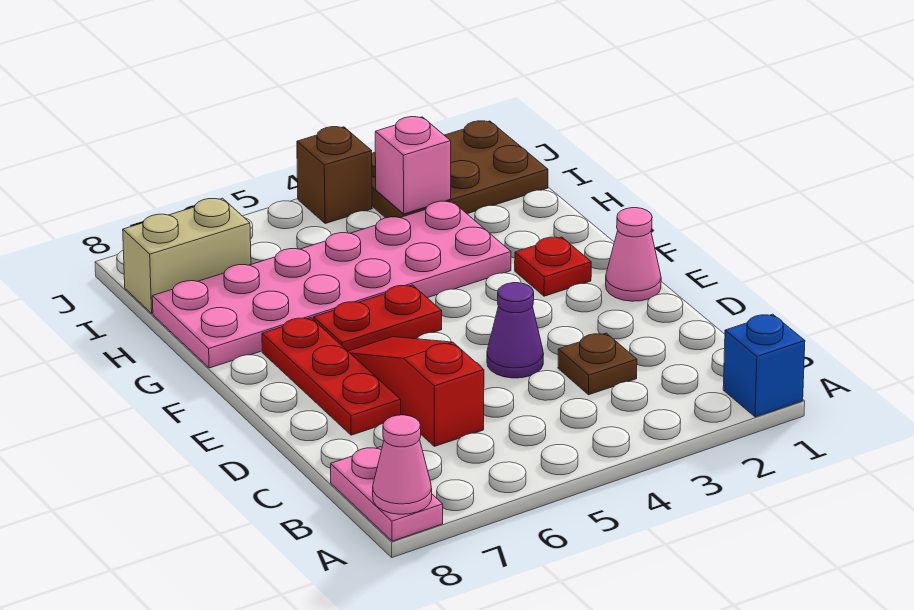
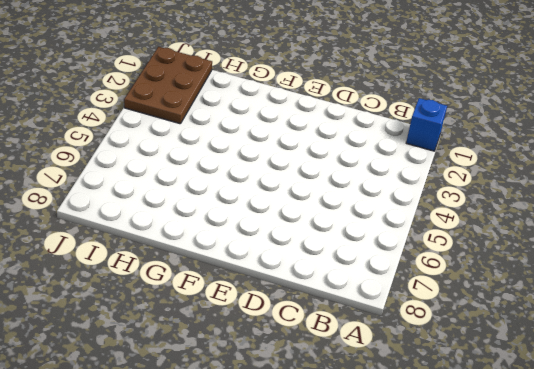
none -> pink plate A8:B8 level 1
none -> brown plate C3 level 1
none -> red slope C6:E6 level 1 top C

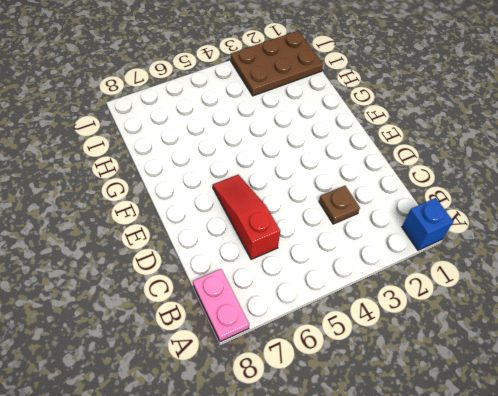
none -> purple cone D4 level 1
none -> red plate D7:F7 level 1
none -> pink cone E1 level 1

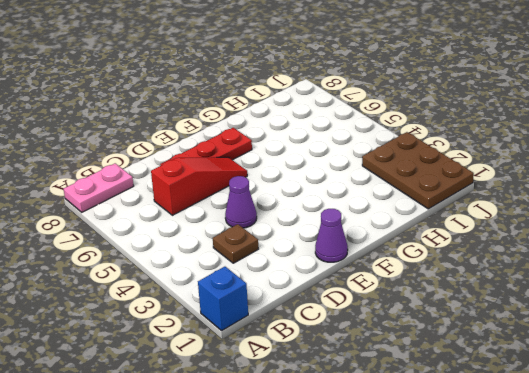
purple cone E1 level 1 -> pink cone E1 level 1
none -> red plate F2 level 1
none -> red plate F5:F6 level 1
none -> pink plate G3:H8 level 1

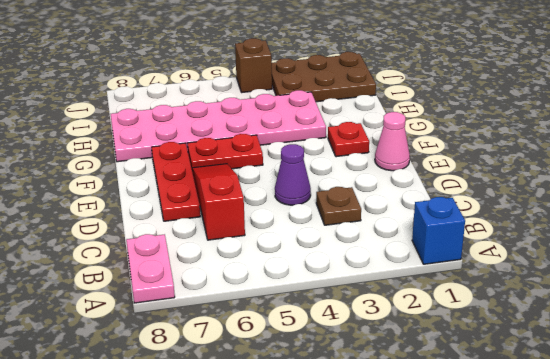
none -> tan brick I7:I8 level 1
none -> pink cone A8 level 2
none -> pink brick I3 level 2

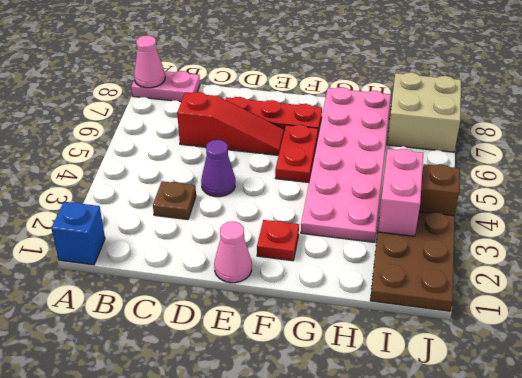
pink brick I3:I4 level 2 -> pink brick I3 level 2
tan brick I7:J8 level 1 -> tan brick I7:I8 level 1

